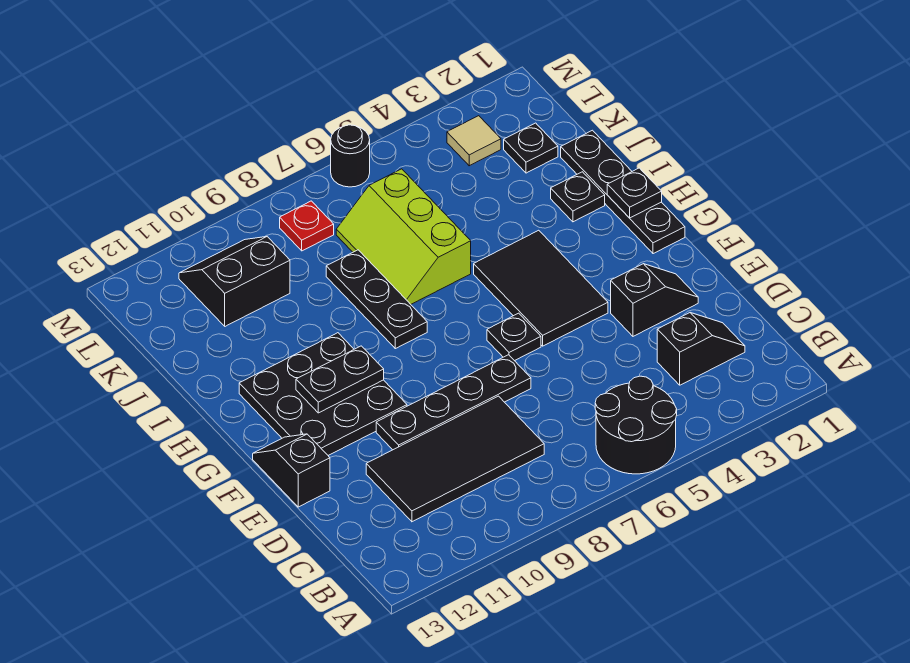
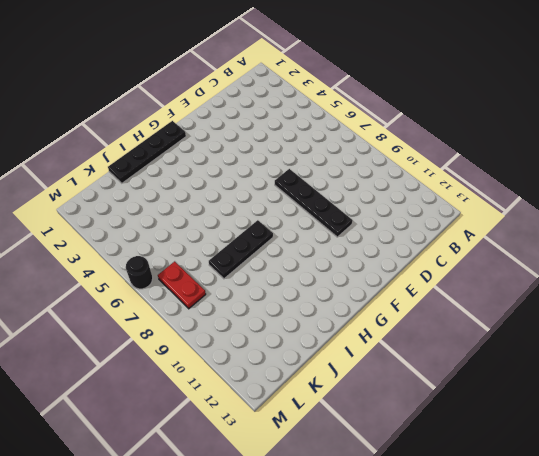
red plate L7:L8 level 1 -> red plate L8 level 1
none -> black round brick A5:B6 level 1
none -> black slope C2:C3 level 1 top 3
none -> black tile C8:D11 level 1

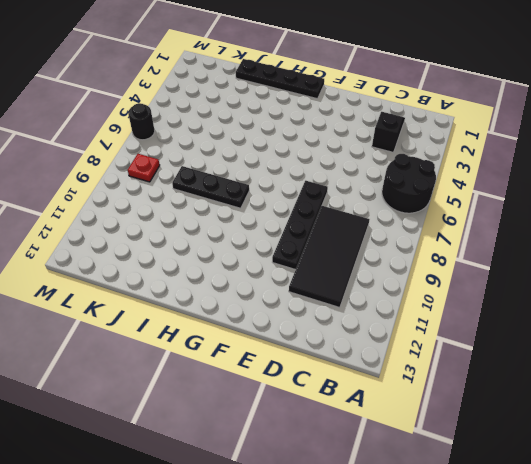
none -> black slope E2:E3 level 1 top 3
none -> black slope E13:F13 level 1 top E
none -> black tile F4:H5 level 1

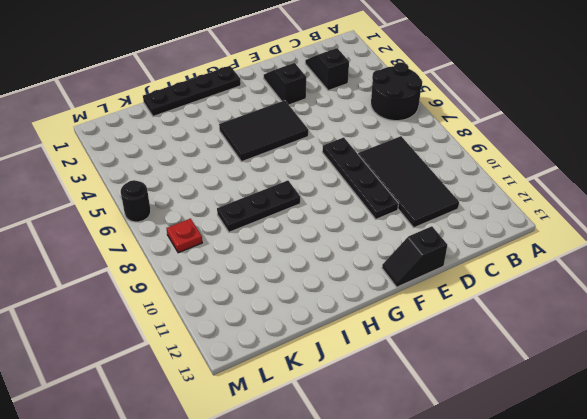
none -> black plate F6 level 1
none -> black plate F10:H12 level 1
none -> black plate I2 level 1

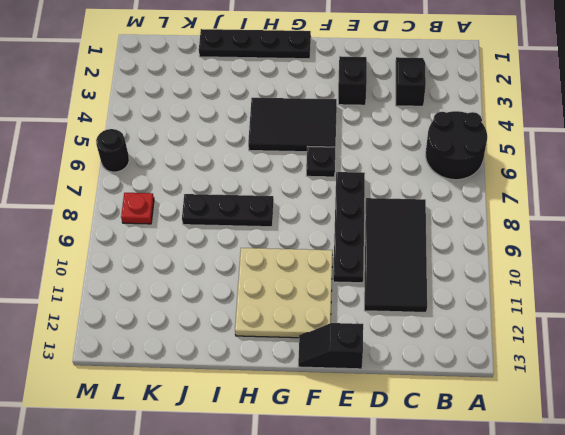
tan plate F10:H12 level 1 -> black plate F10:H12 level 1
none -> black plate I2 level 1
none -> lime slope I6:K7 level 1 top 6
none -> black plate K2 level 1

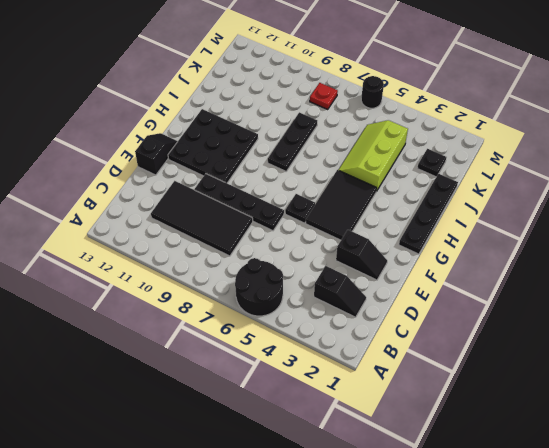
lime slope I4:K5 level 1 top 4 -> lime slope I6:K7 level 1 top 6
none -> black plate I2 level 1
none -> black slope K10:L11 level 1 top K
none -> tan tile L3 level 1

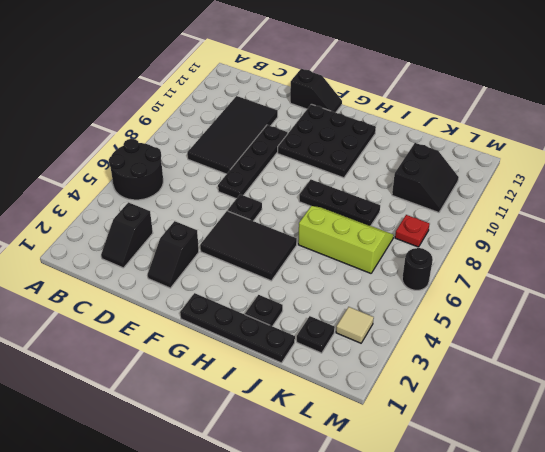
none -> black plate G10:G11 level 2
none -> black plate H1 level 2

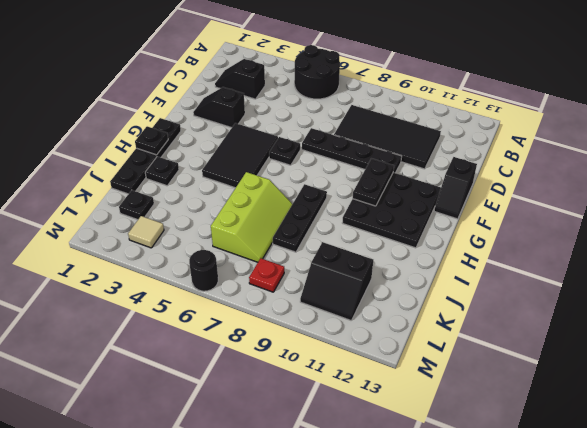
black plate F10:G10 level 2 -> black plate G10:G11 level 2

